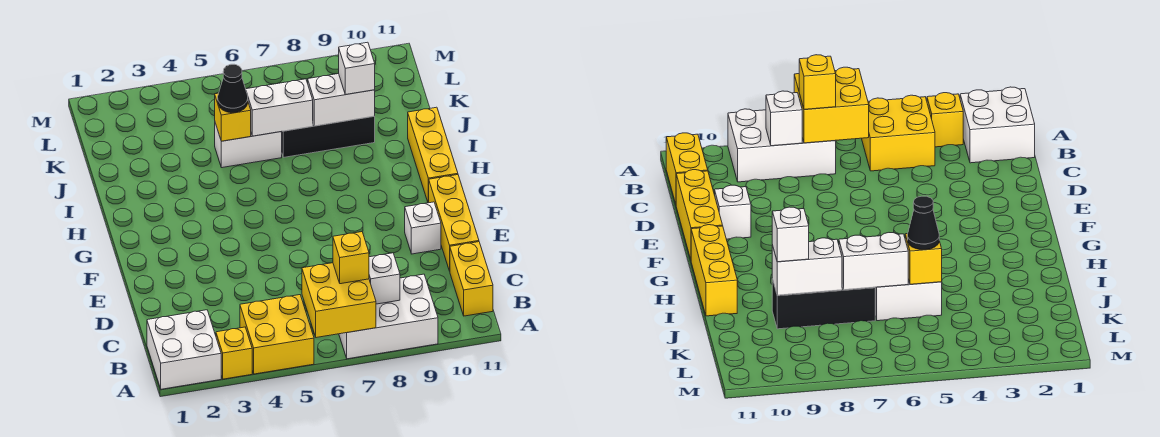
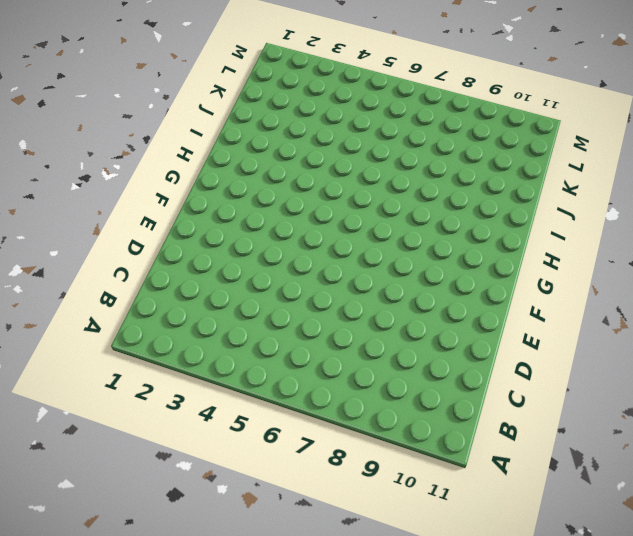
none -> white brick A1:B2 level 1
none -> yellow brick A3 level 1
none -> yellow brick A4:B5 level 1

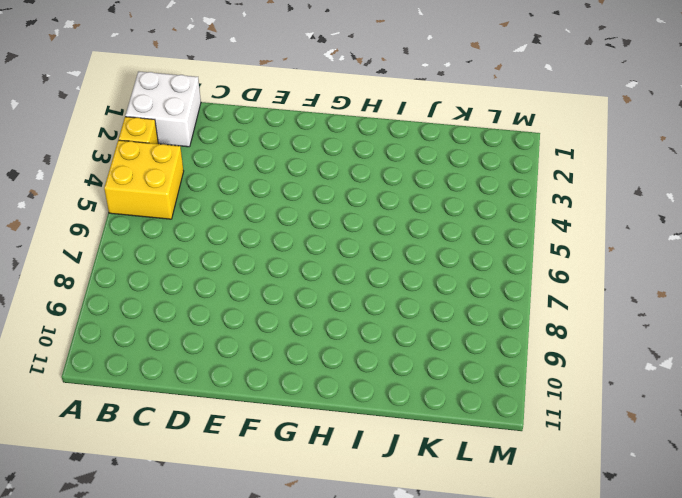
none -> white brick A7:B9 level 1
none -> yellow brick B11:C11 level 1
none -> yellow brick D11:F11 level 1

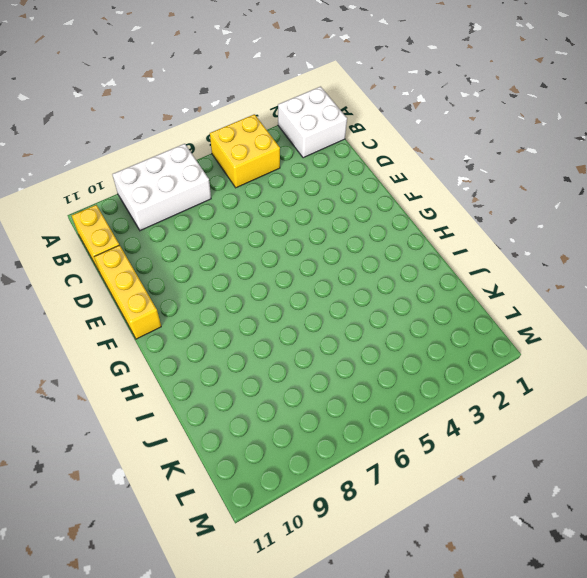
none -> yellow brick A3 level 1
none -> white brick E10 level 1
none -> yellow brick G11:I11 level 1

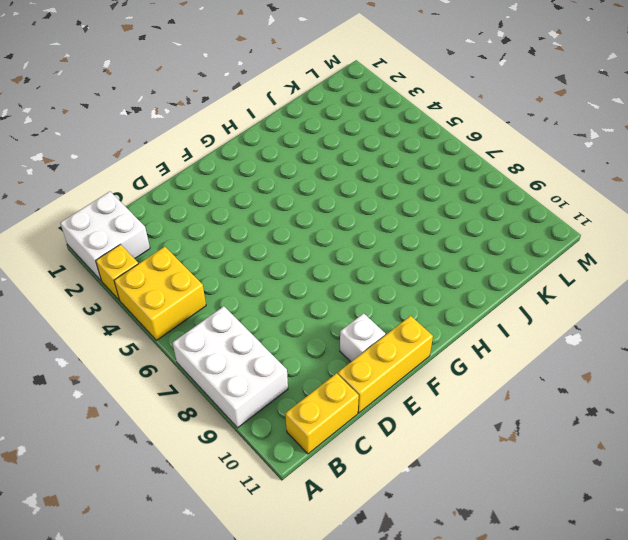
none -> yellow brick G11:I11 level 1
none -> white brick J5:J6 level 1
none -> black brick J7:J9 level 1

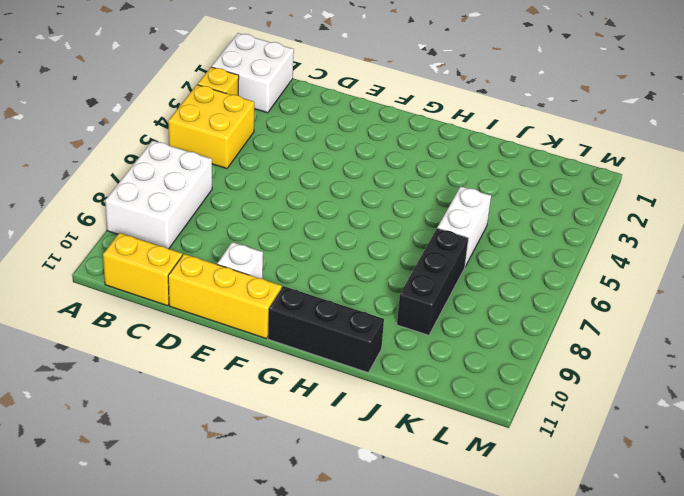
black brick G11:I11 level 1 -> yellow brick G11:I11 level 1
none -> yellow brick A6:B7 level 2
none -> white brick B8 level 2
none -> yellow brick J5 level 2

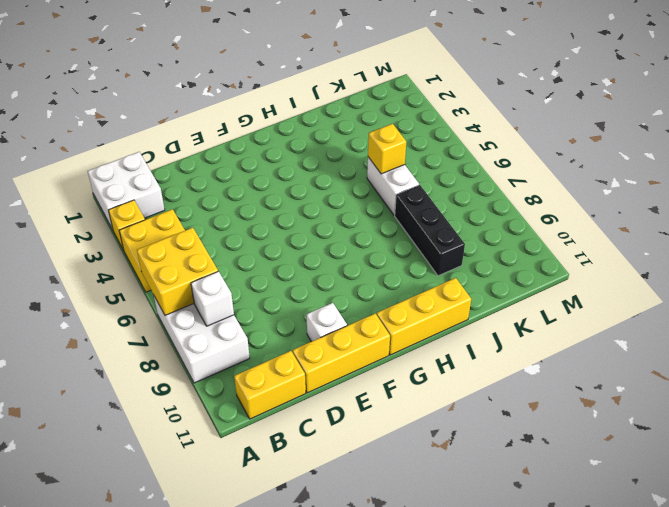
none -> white brick J6:J7 level 2
none -> white brick J8:J9 level 2
none -> yellow brick B7 level 3

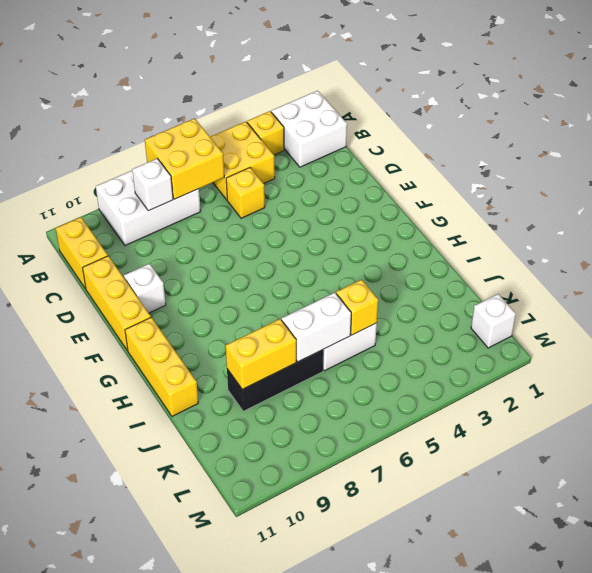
yellow brick C5 level 1 -> yellow brick B7 level 3
yellow brick J8:J9 level 2 -> white brick J8:J9 level 2
white brick L1 level 1 -> white brick J9 level 3
none -> black cone J5 level 3

